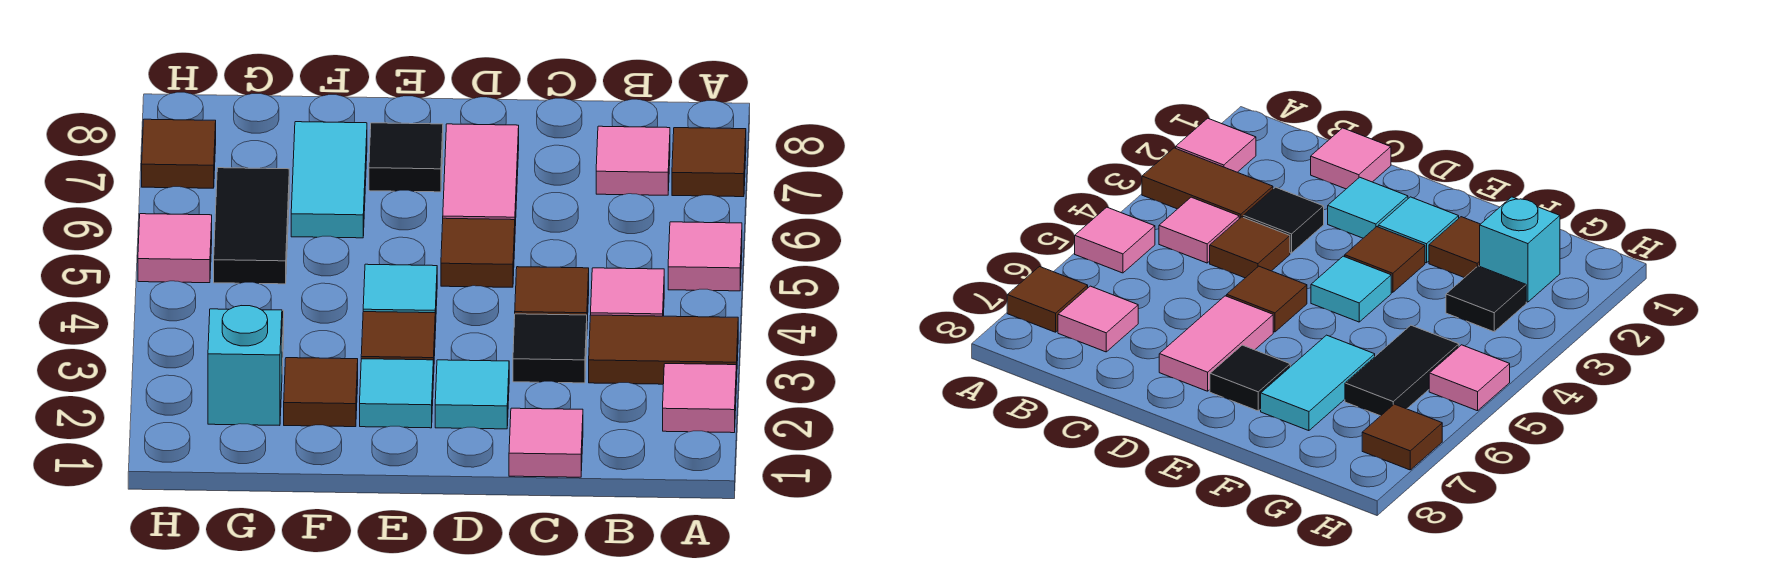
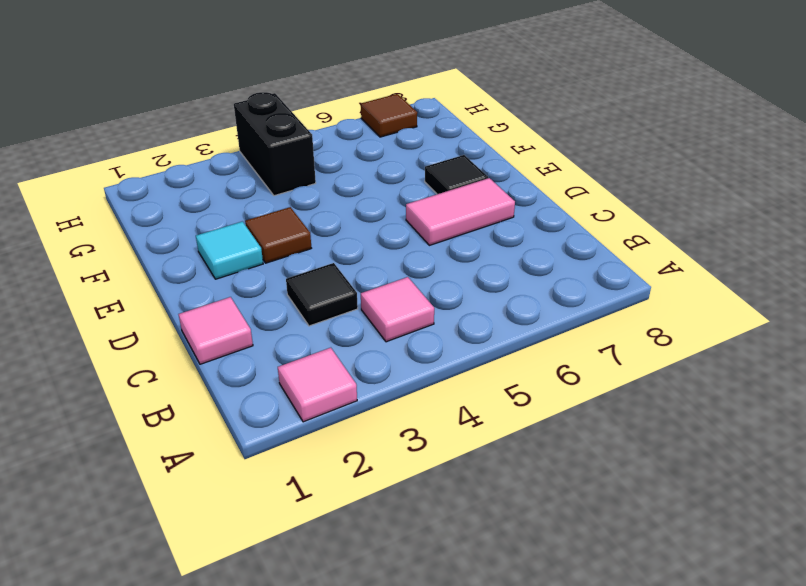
black brick G4:H4 level 1 -> none
none -> brown tile A3:B3 level 1
none -> pink tile A5 level 1
none -> brown tile A7 level 1

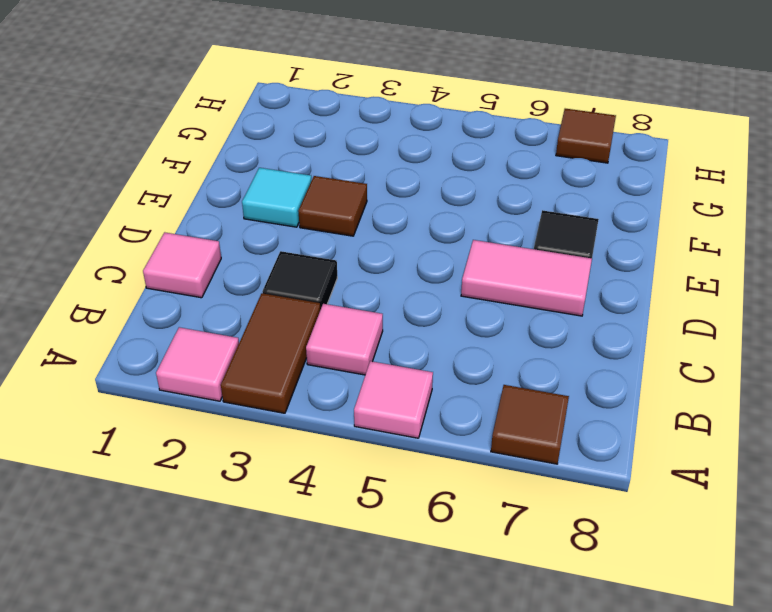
none -> pink tile B7 level 1
none -> brown tile C4 level 1
none -> cyan tile D2 level 1

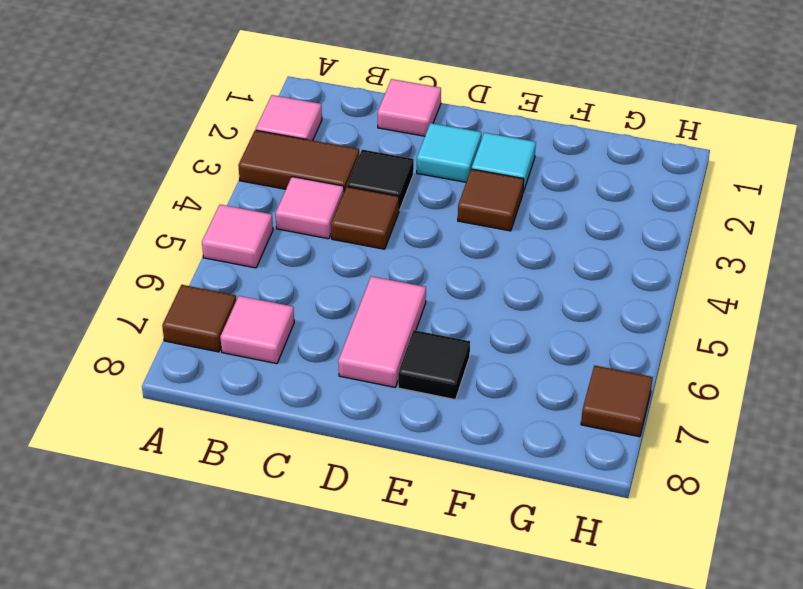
none -> brown tile D5 level 1
none -> cyan tile E4 level 1
none -> brown tile F2 level 1

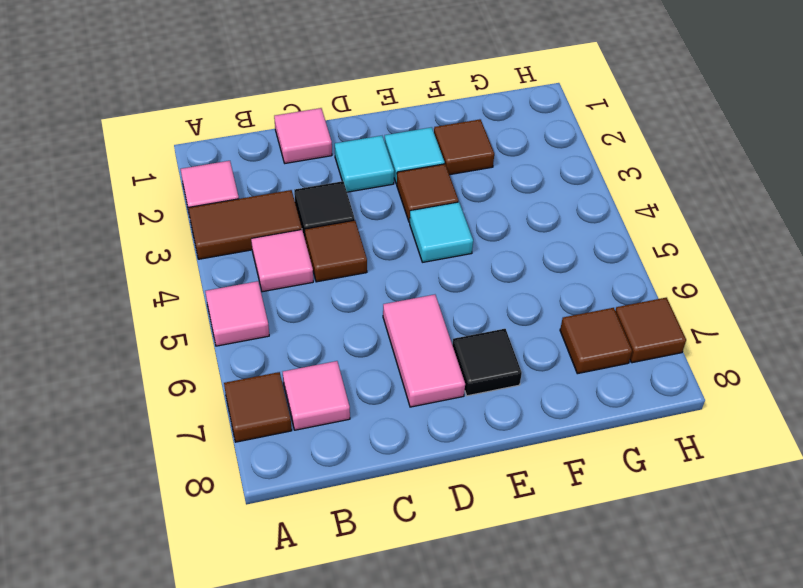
brown tile G7 level 1 -> brown tile D5 level 1
none -> cyan tile F6:F7 level 1
none -> cyan brick G2 level 1
none -> black tile G3 level 1

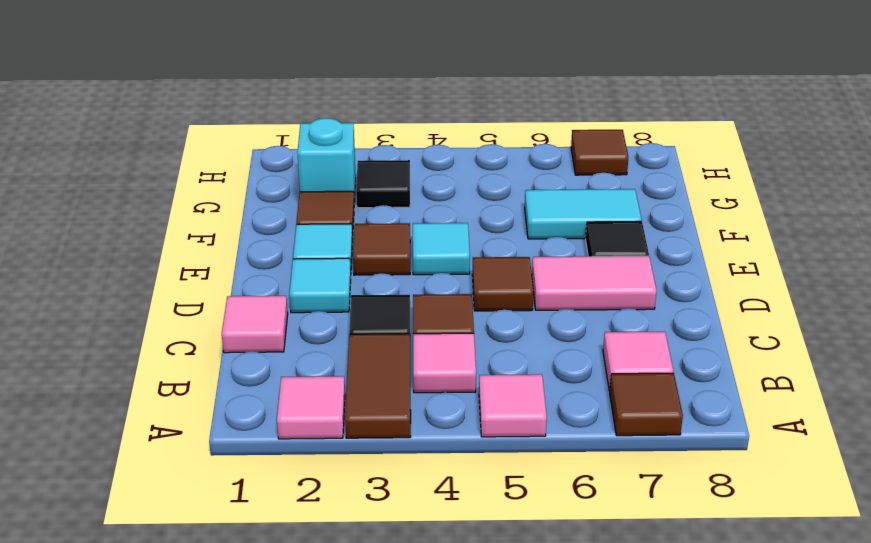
none -> black tile G5:G6 level 1
none -> pink tile H5 level 1

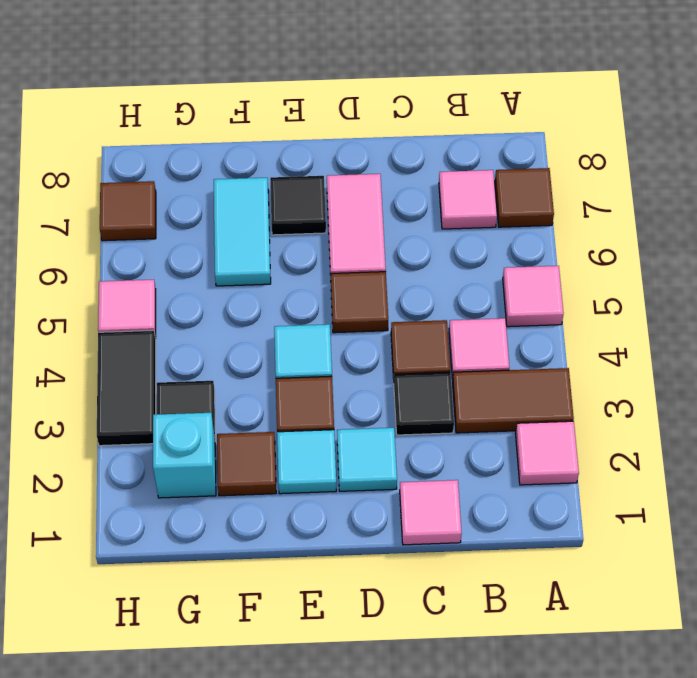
black tile H3:H4 level 1 -> black tile G5:G6 level 1

